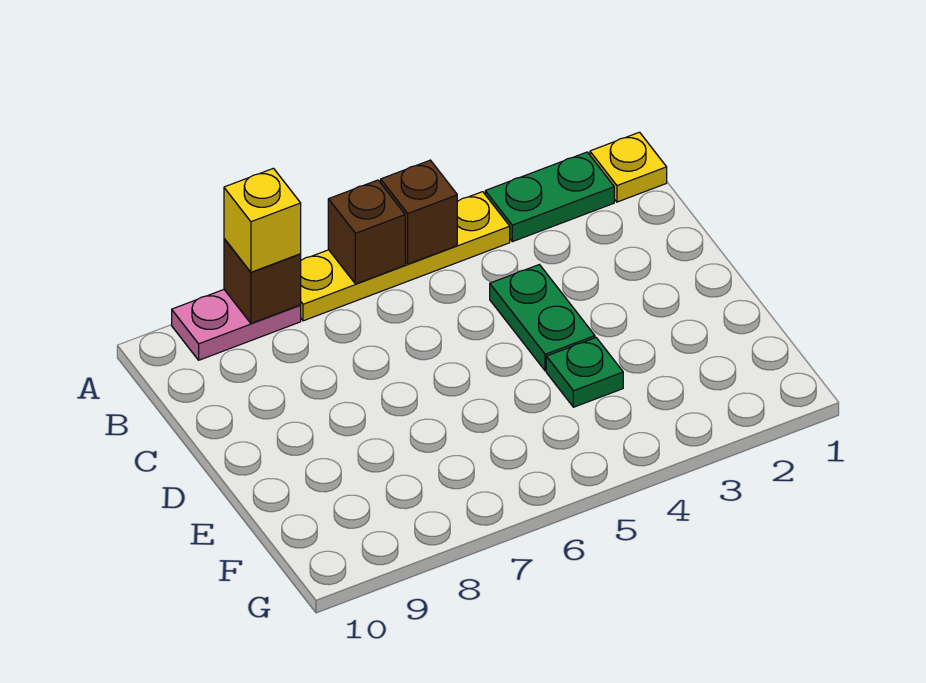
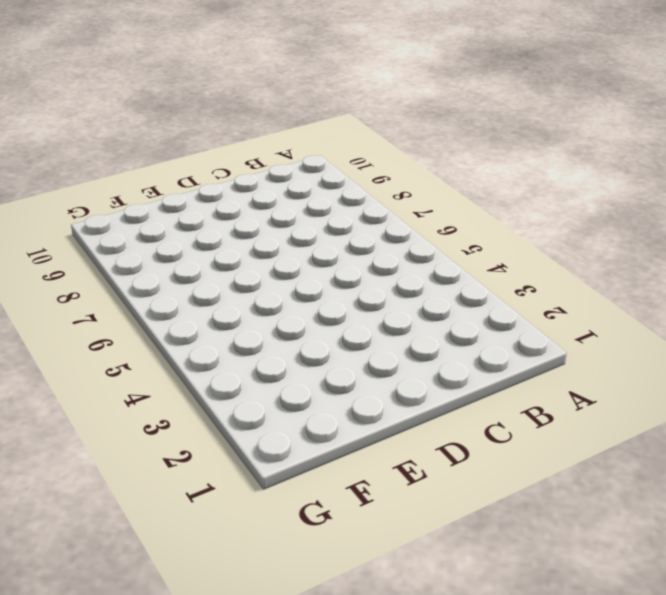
none -> yellow plate A1 level 1
none -> green plate A2:A3 level 1

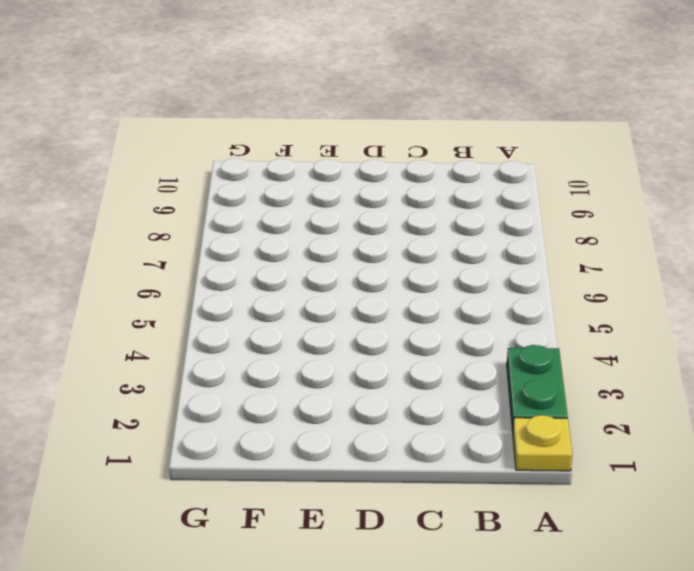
none -> yellow plate A4:A7 level 1
none -> pink plate A8:A9 level 1

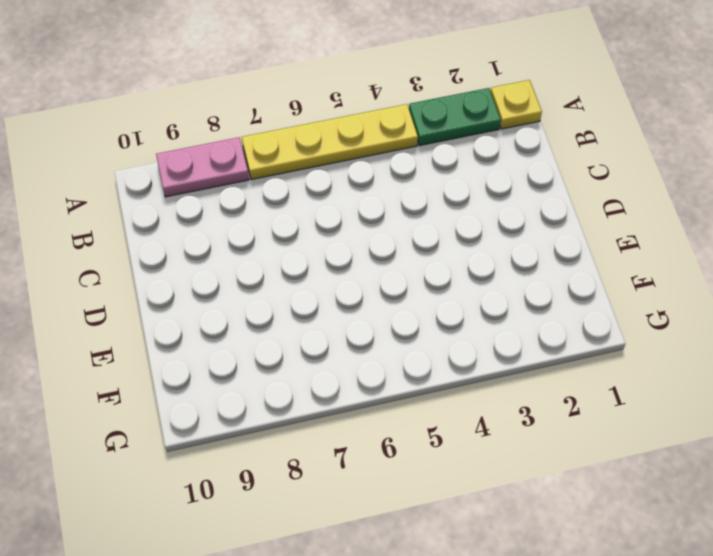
none -> green plate C4:D4 level 1
none -> green plate E4 level 1

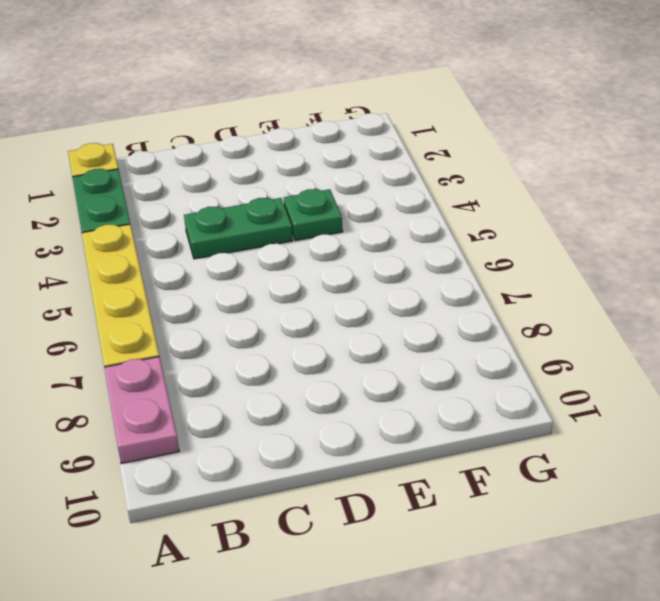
none -> brown brick A5 level 2
none -> brown brick A6 level 2

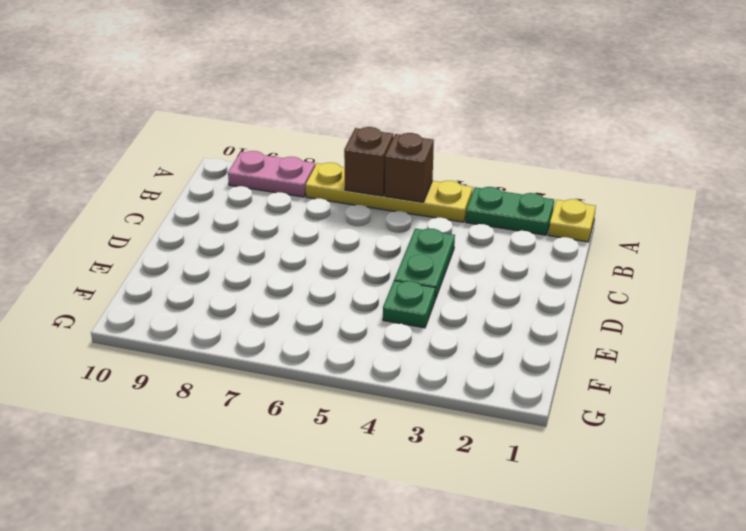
none -> brown brick A8 level 2
none -> yellow brick A8 level 3

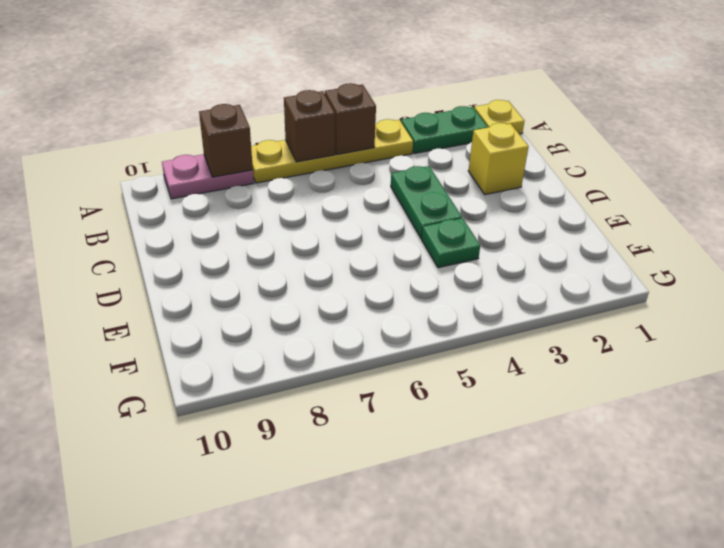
yellow brick C2 level 1 -> yellow brick A8 level 3

